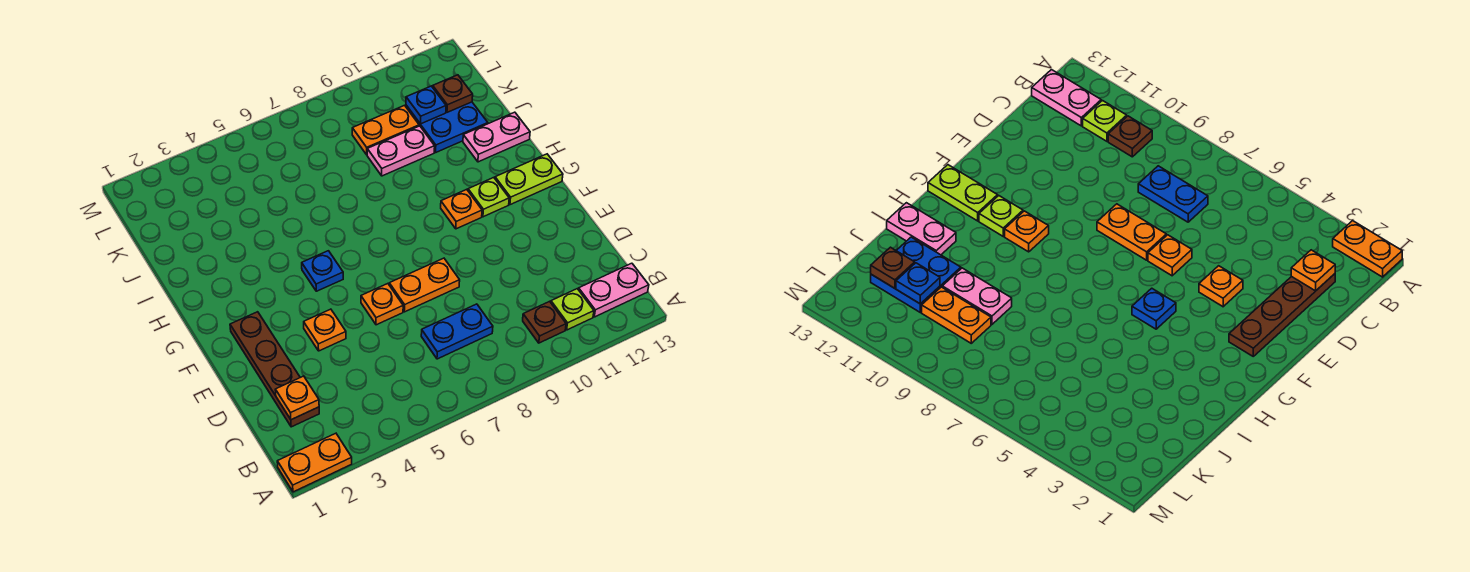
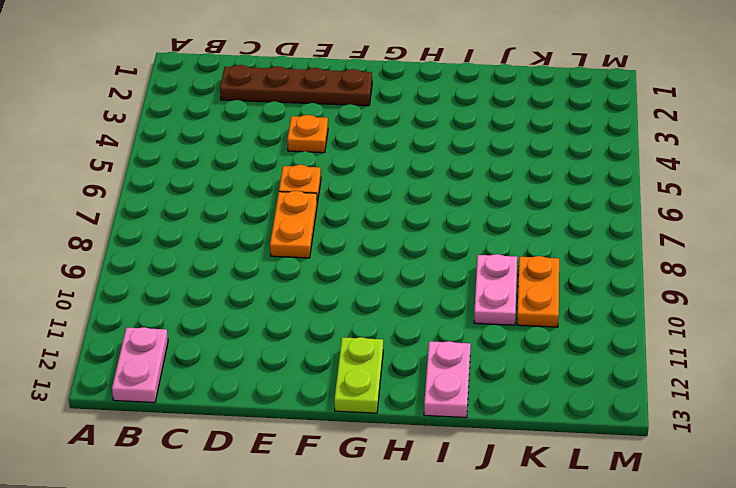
none -> orange plate A1:A2 level 1
none -> brown plate B10 level 1
none -> lime plate B11 level 1

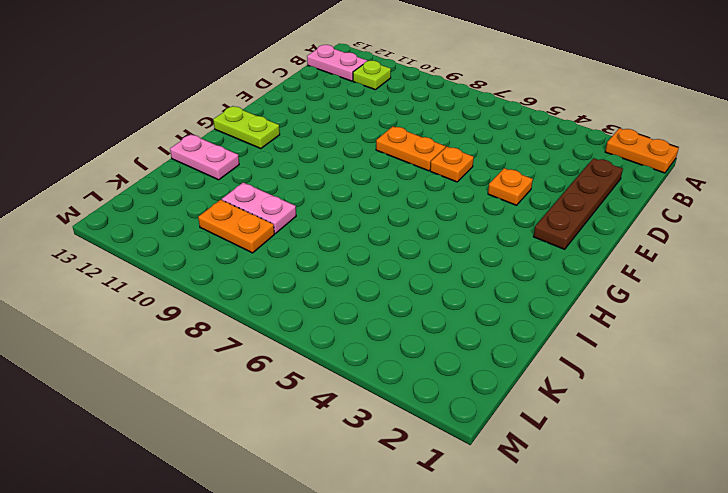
none -> brown plate B10 level 1
none -> blue plate C7:C8 level 1
none -> blue plate G5 level 1

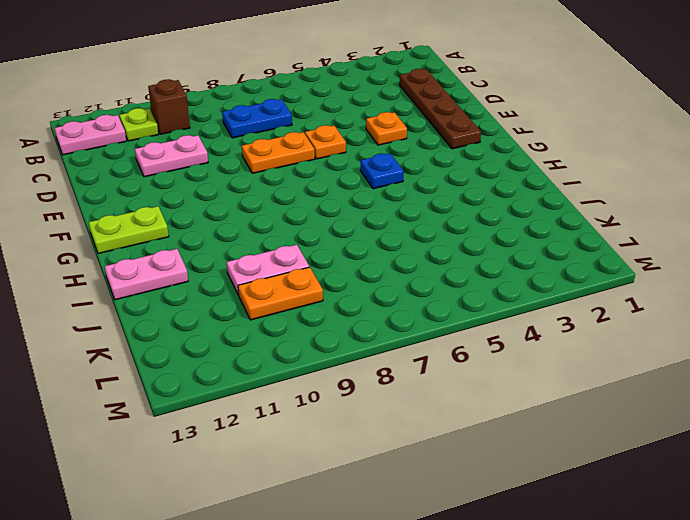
brown brick B10 level 1 -> brown plate B10 level 1
pink plate D10:D11 level 1 -> none
none -> orange plate A1:A2 level 1
none -> orange plate G10 level 1
none -> lime plate G11 level 1

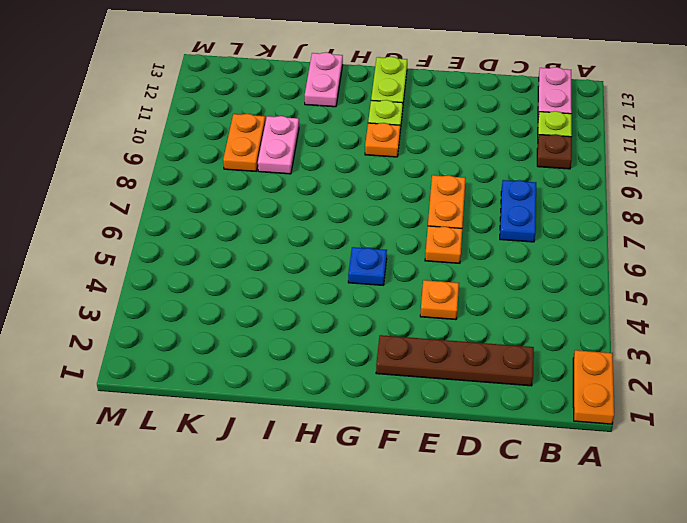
none -> blue plate J11:K12 level 1
none -> orange plate C2 level 2
none -> blue plate K11 level 2

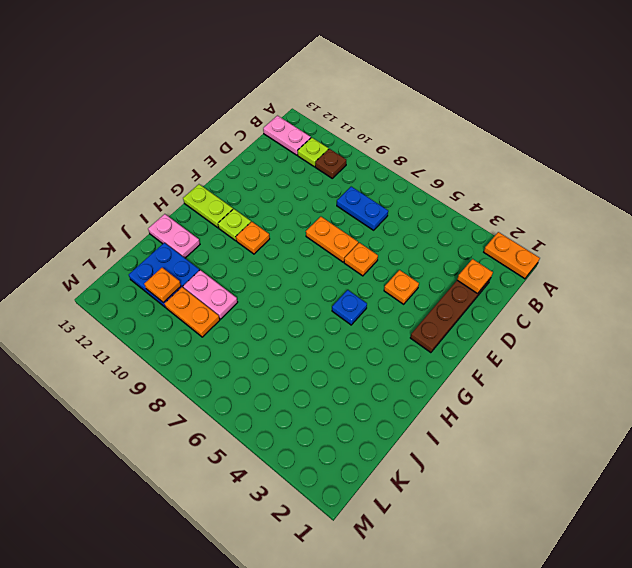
orange plate K11 level 2 -> blue plate K11 level 2
none -> brown plate K12 level 2

